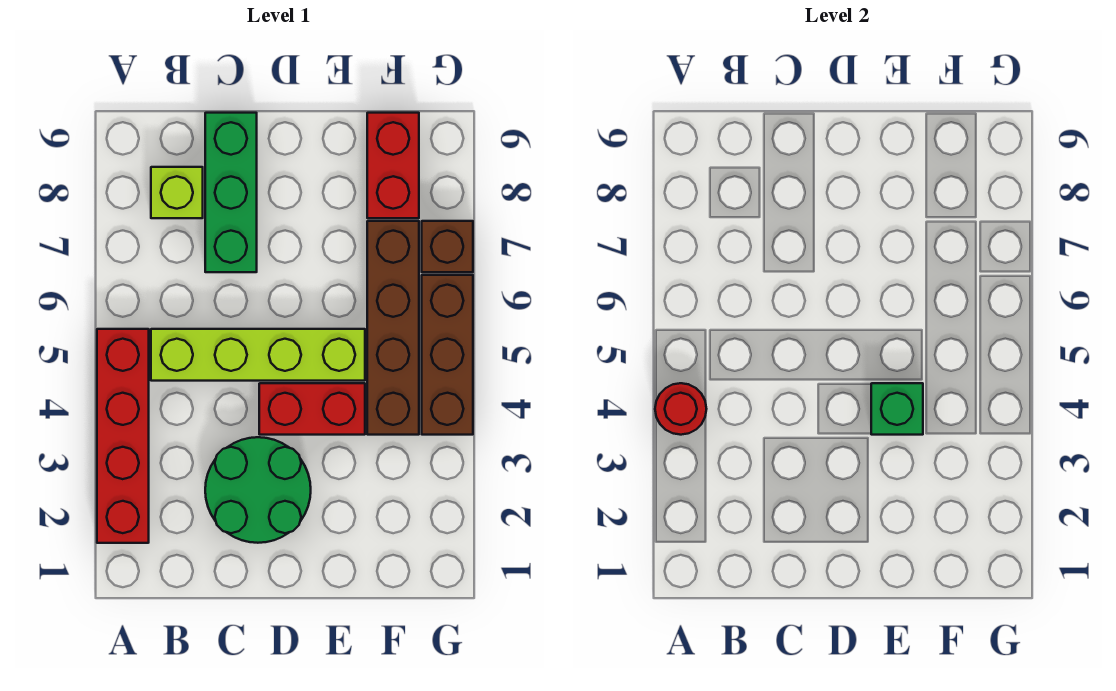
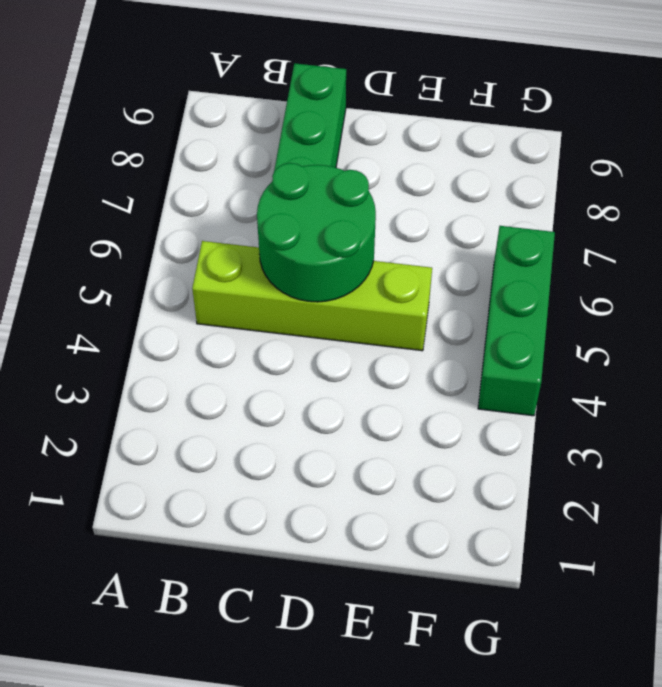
green round brick C5:D6 level 2 -> green round brick C2:D3 level 1
green brick G4:G6 level 1 -> brown brick G4:G6 level 1
none -> red brick A2:A5 level 1
none -> lime brick B8 level 1
none -> red brick D4:E4 level 1

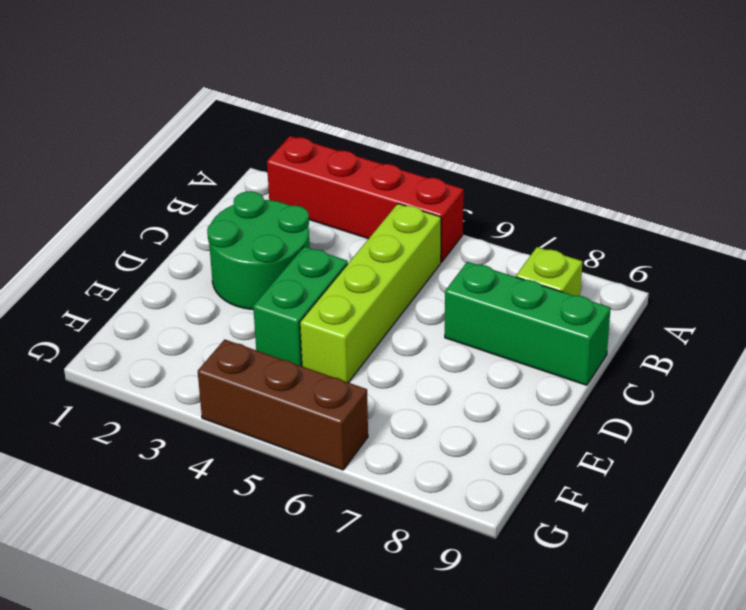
green brick D4:E4 level 1 -> red brick D4:E4 level 1
none -> brown brick F4:F7 level 1
none -> red brick F8:F9 level 1
none -> brown brick G7 level 1

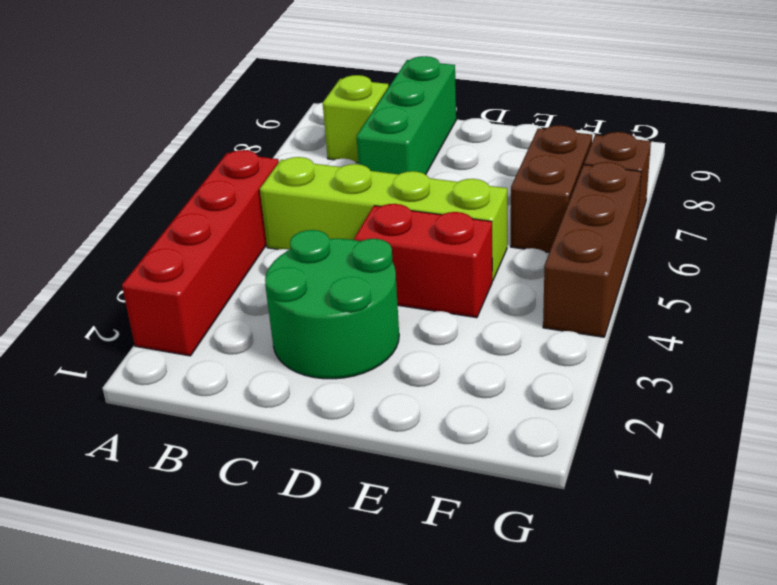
brown brick F6:F7 level 1 -> brown brick F4:F7 level 1
none -> red brick F8:F9 level 1
none -> red round brick A4 level 2
none -> green brick E4 level 2

